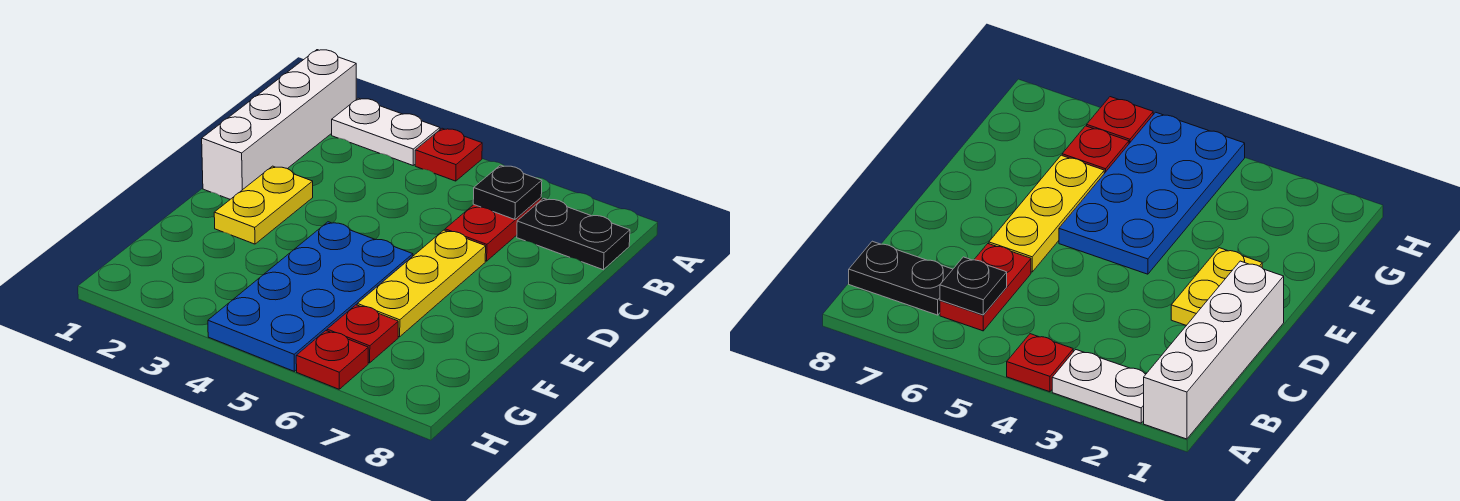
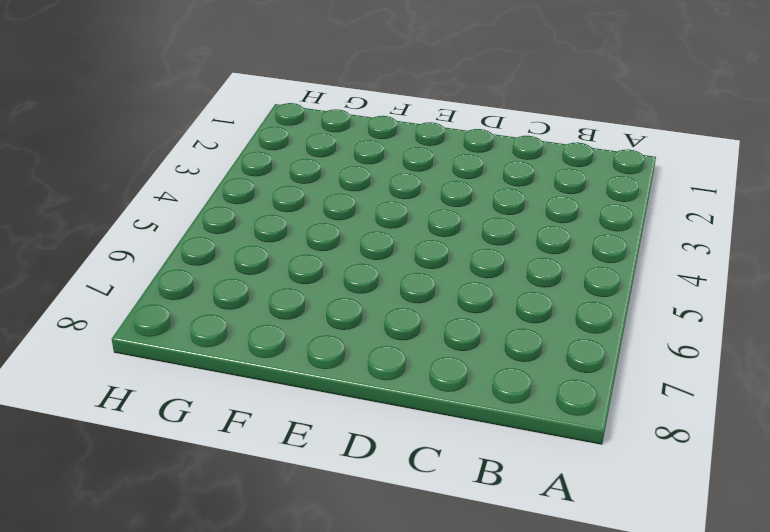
none -> white brick A1:D1 level 1
none -> white plate A2:A3 level 1

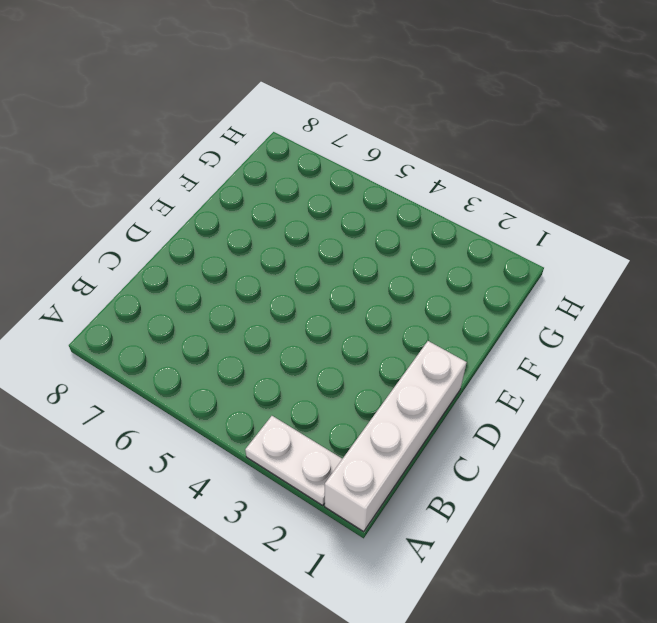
none -> red plate A4 level 1
none -> red plate B6:C6 level 1

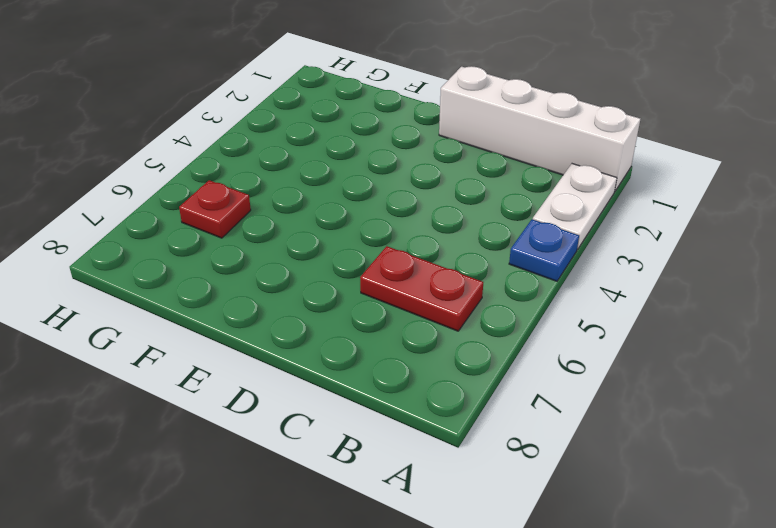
blue plate A4 level 1 -> red plate A4 level 1
none -> black plate B7:B8 level 1
none -> yellow plate D2:E2 level 1

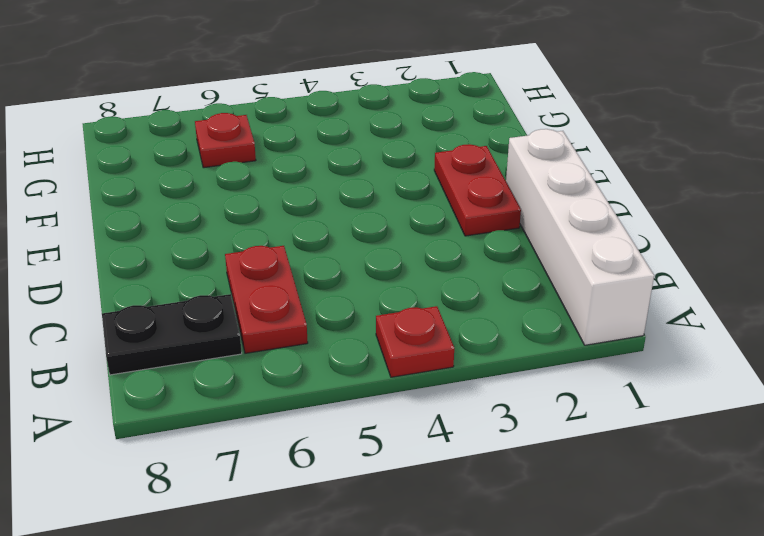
red plate D2:E2 level 1 -> yellow plate D2:E2 level 1
none -> white plate A2:A3 level 1
none -> yellow plate D6:F6 level 1

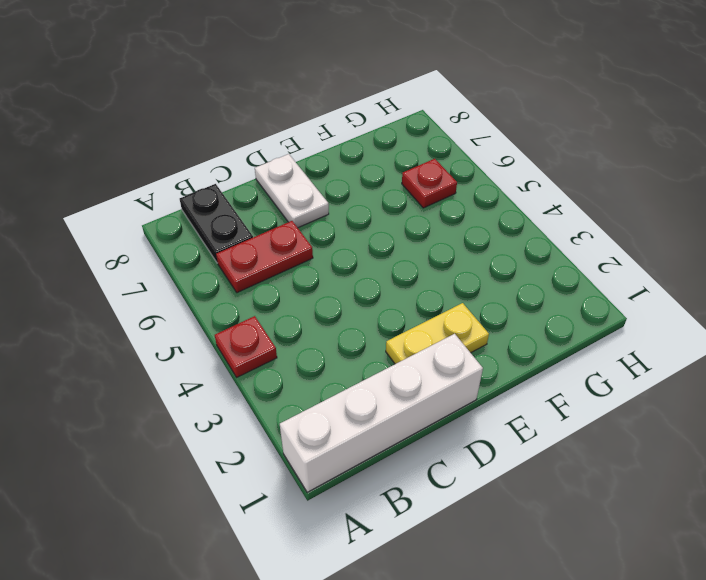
white plate D7:D8 level 1 -> white plate A2:A3 level 1
none -> yellow plate D6:F6 level 1
none -> blue plate E4:H5 level 1

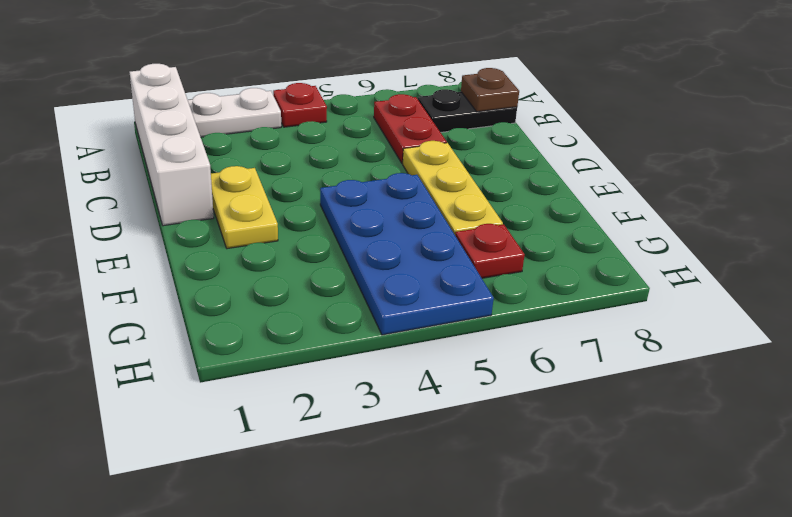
brown plate B8 level 2 -> none
none -> red plate H6 level 1
none -> black plate B6 level 2

